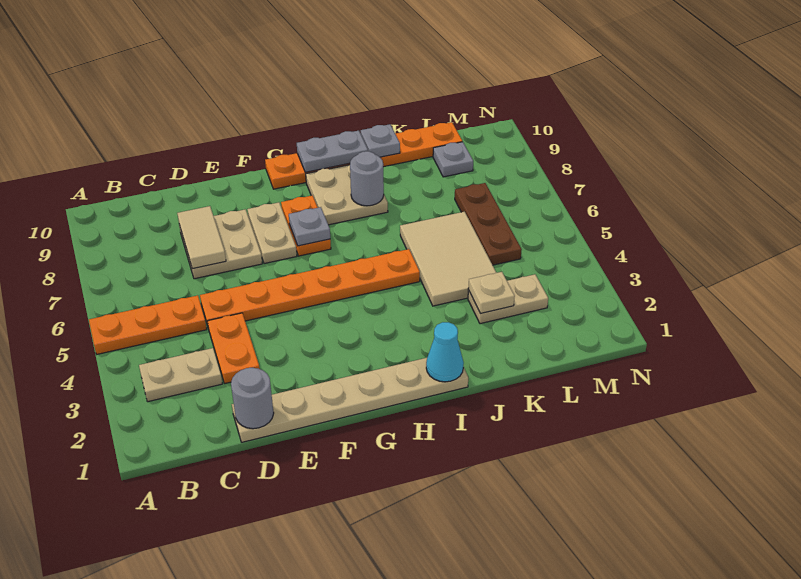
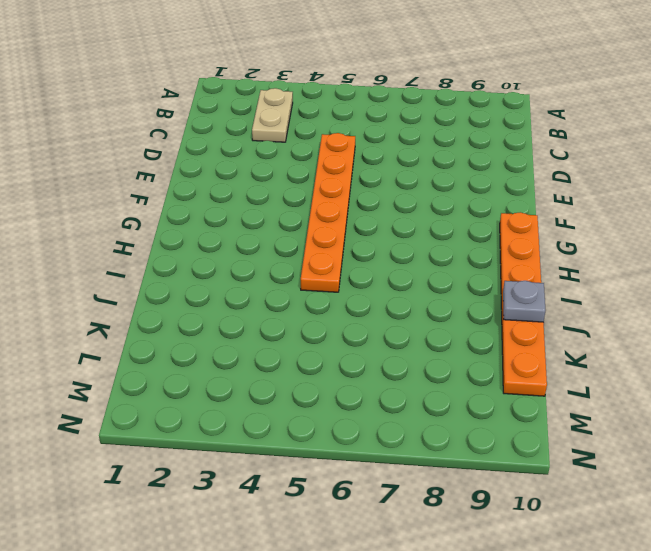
none -> orange plate A5:C5 level 1
none -> tan plate D1:I1 level 1
none -> orange plate D3:D4 level 1

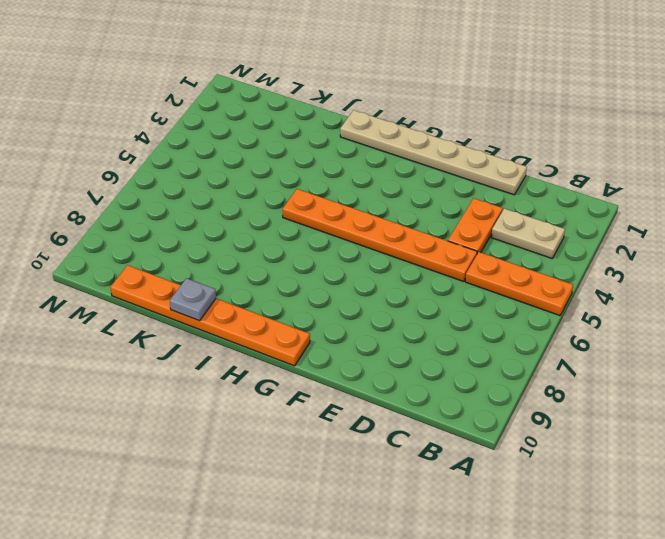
none -> tan plate D7:E8 level 1
none -> tan plate F7:F8 level 1
none -> orange plate G7:G8 level 1

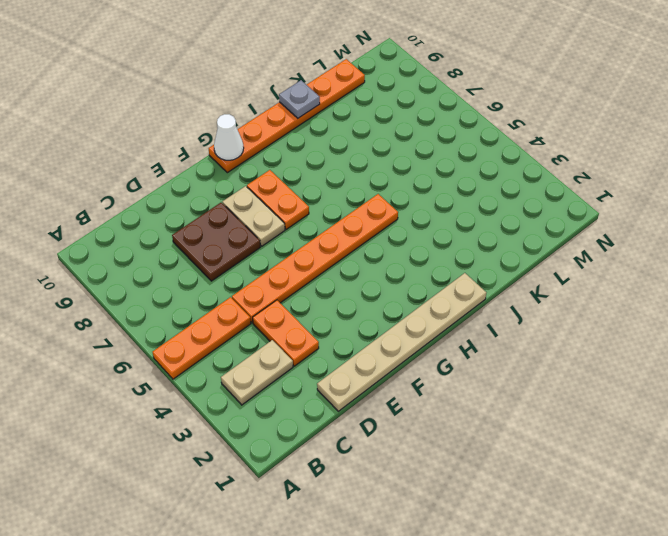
brown plate D7:E8 level 1 -> tan plate D7:E8 level 1
white cone G10 level 2 -> none
none -> tan plate H8:I9 level 1
none -> tan tile J4:K6 level 1
none -> tan plate K3:L3 level 1

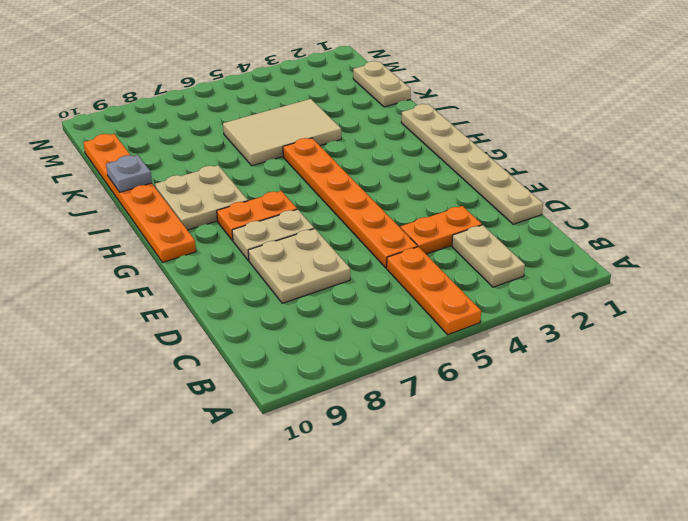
tan plate K1:L1 level 1 -> tan plate K3:L3 level 1
none -> brown plate L5:L7 level 1
none -> grey plate L9 level 1
none -> grey round brick D1 level 2

